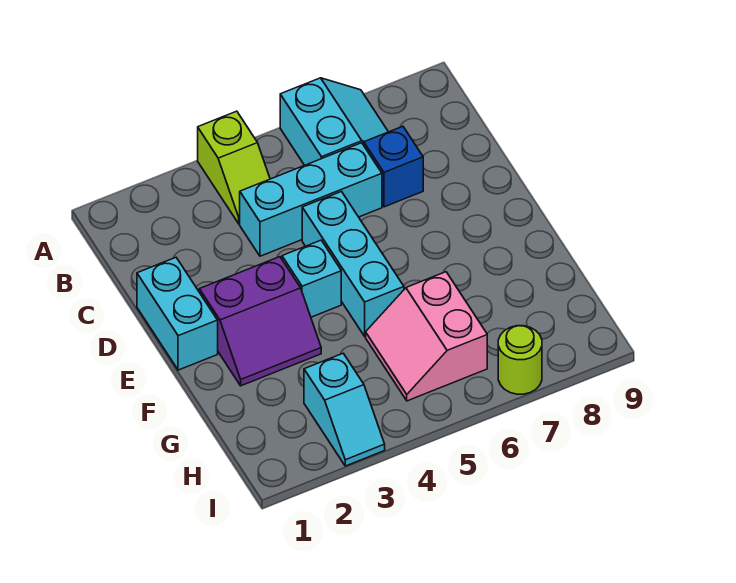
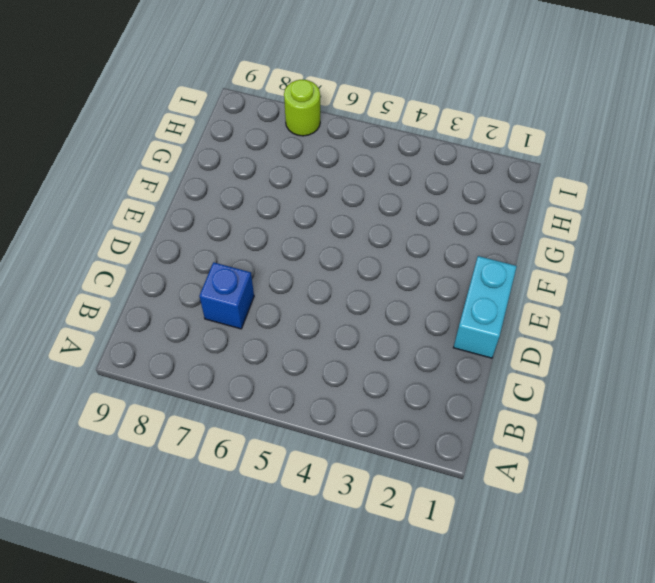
none -> lime slope A4:B4 level 1 top A
none -> cyan slope A6:B7 level 1 top 6

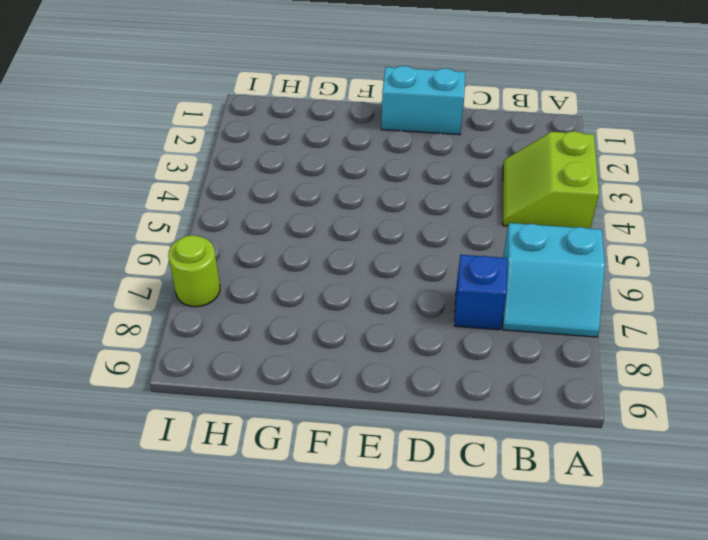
lime slope A3:B4 level 1 top A -> lime slope A4:B4 level 1 top A
none -> cyan brick C4:C6 level 1
none -> cyan brick D5:F5 level 1

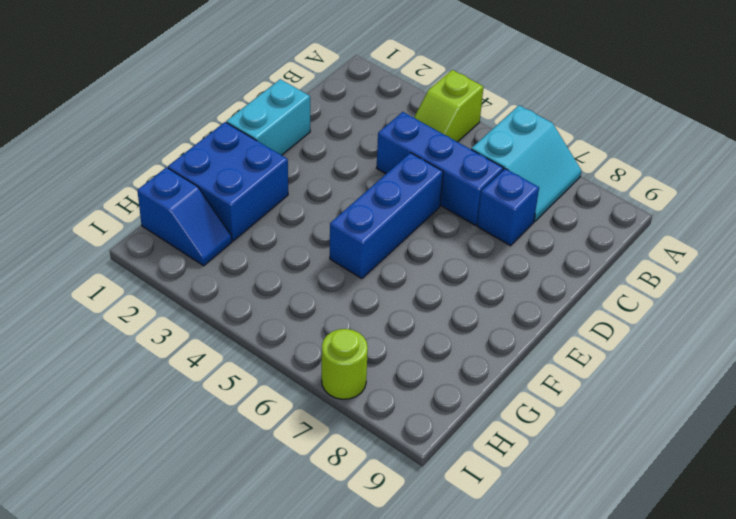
blue brick C4:C6 level 1 -> cyan brick C4:C6 level 1
blue brick D5:F5 level 1 -> cyan brick D5:F5 level 1
blue brick F1:G2 level 1 -> purple slope E2:F3 level 1 top E
blue slope H1:H2 level 1 top 1 -> none
none -> cyan brick E4 level 1
none -> pink slope G5:H6 level 1 top 6

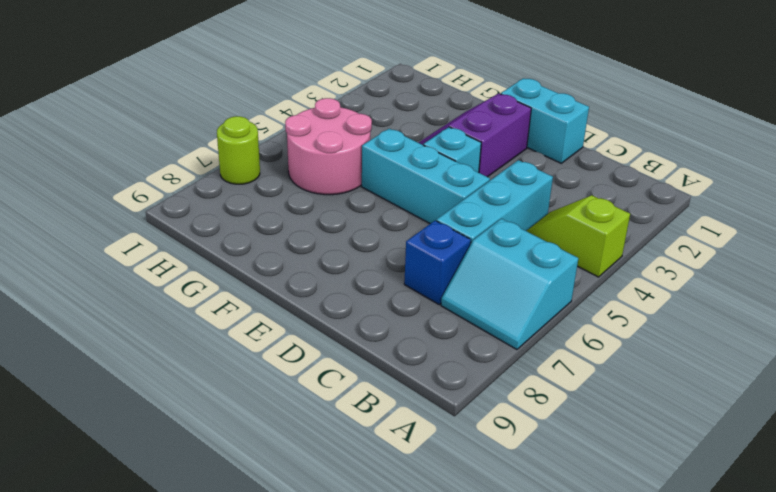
pink round brick G5:H6 level 1 -> pink slope G5:H6 level 1 top 6
none -> cyan slope H3:I3 level 1 top H

